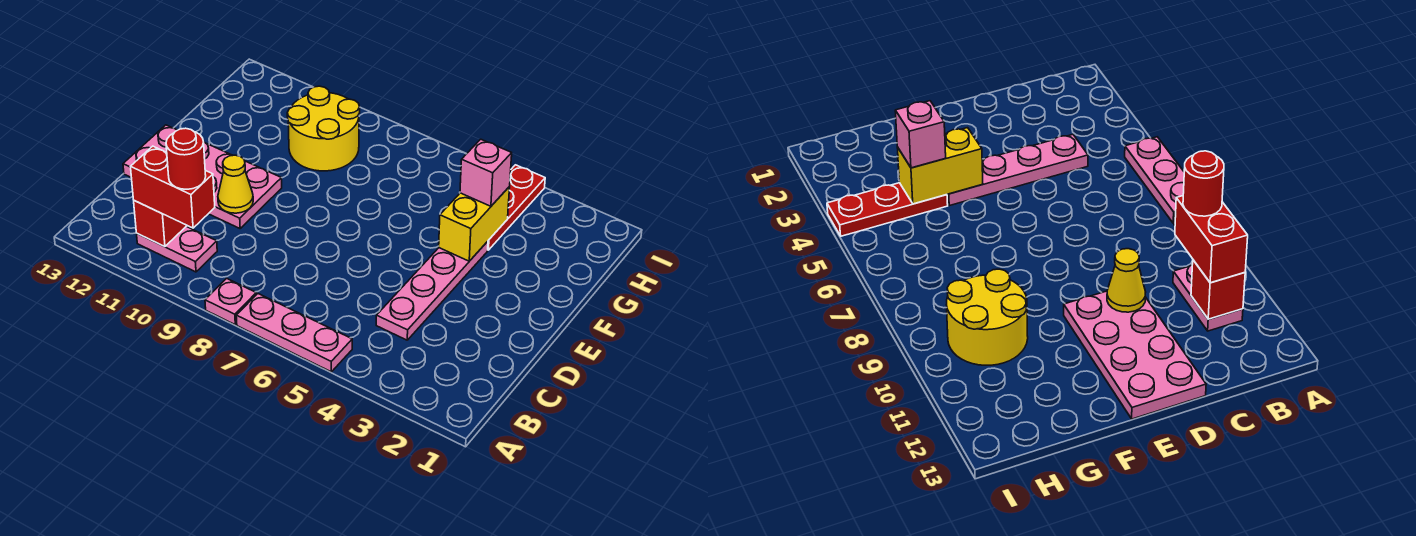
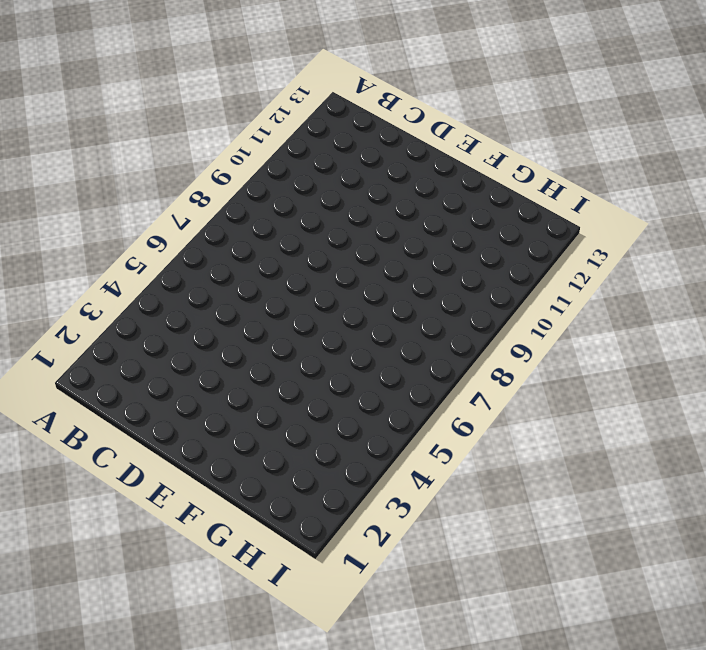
none -> pink plate A5:A7 level 1
none -> pink plate A8 level 1
none -> pink plate B10:B11 level 1

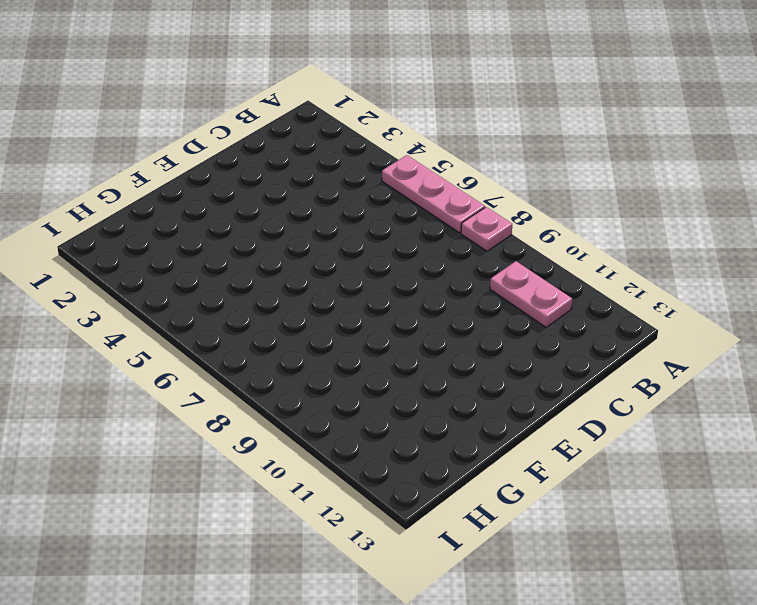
none -> pink plate C4:F4 level 1
none -> pink plate D10:E13 level 1
none -> red plate G4:I4 level 1

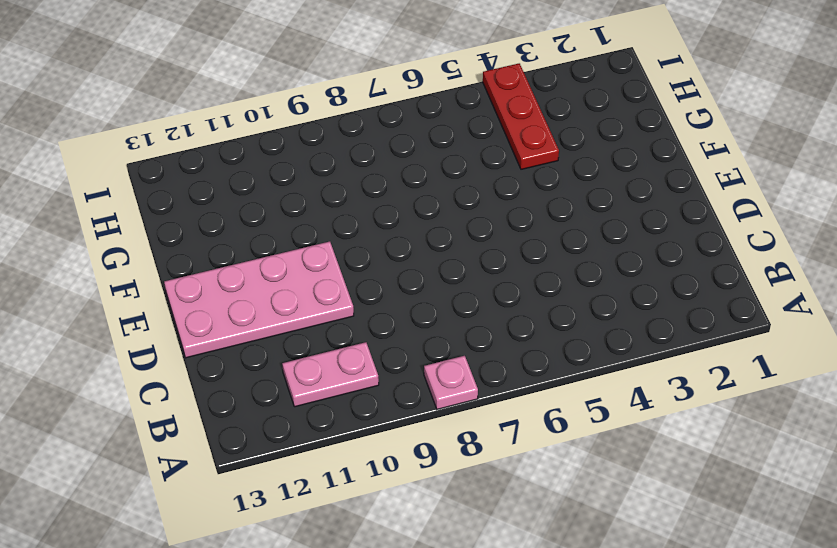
none -> pink plate A5:A7 level 1
none -> pink plate C4:F4 level 1
none -> yellow round brick G9:H10 level 1

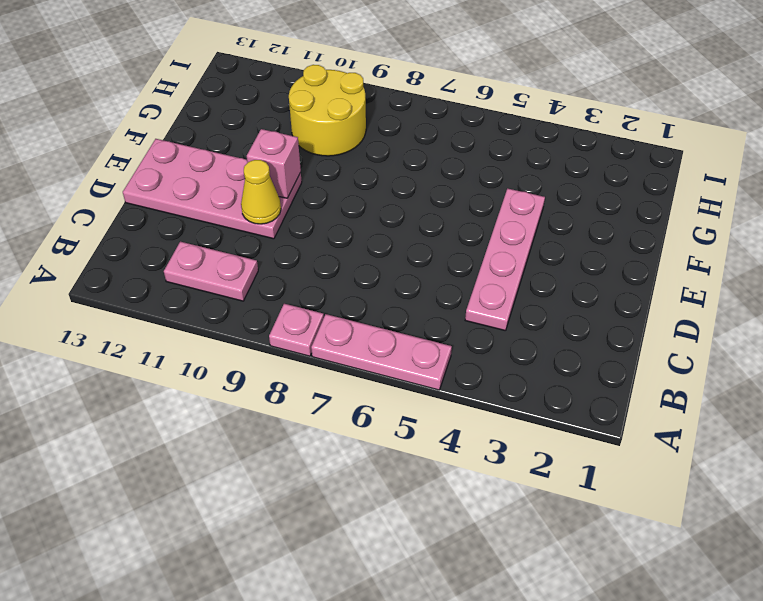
pink brick E10 level 2 -> pink brick G4 level 3
none -> red plate G4:I4 level 1
none -> red brick B11 level 2
none -> yellow brick F4:G4 level 2

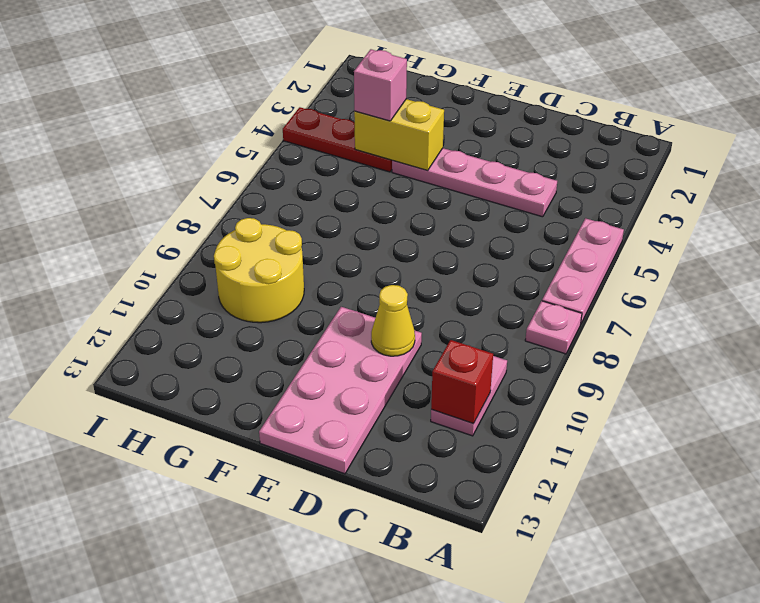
none -> red brick B10:B11 level 3
none -> red round brick B10 level 4

